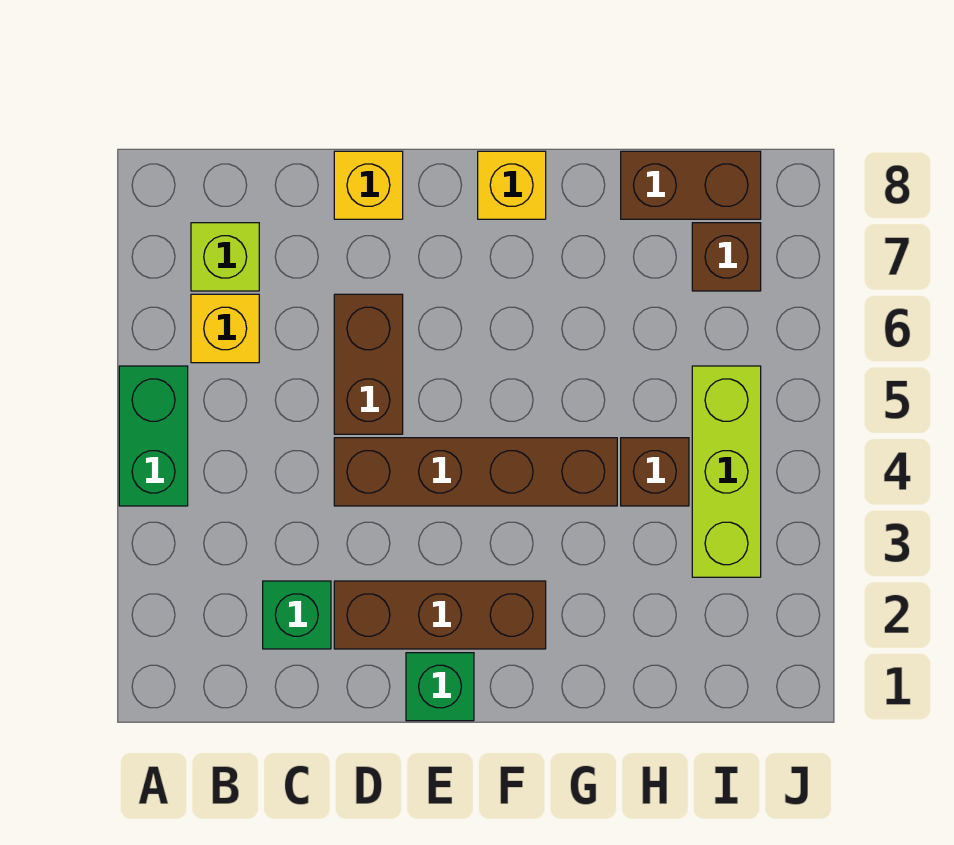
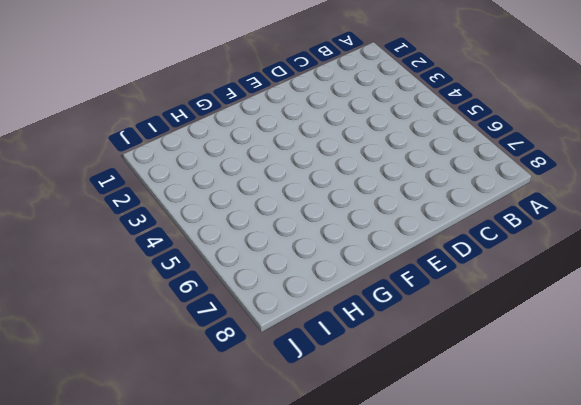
none -> green brick A4:A5 level 1
none -> yellow brick B6 level 1
none -> lime brick B7 level 1

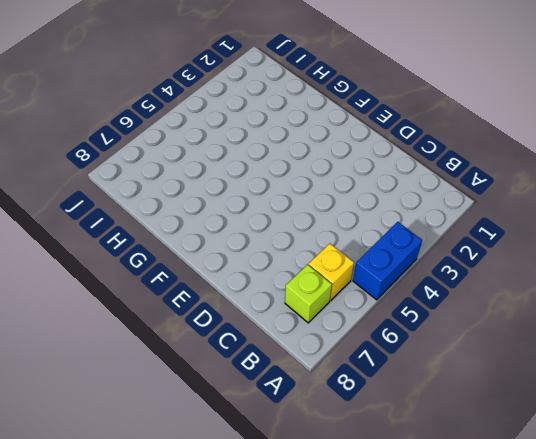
blue brick A4:A5 level 1 -> green brick A4:A5 level 1
none -> green brick C2 level 1
none -> brown brick D2:F2 level 1
none -> brown brick D4:G4 level 1

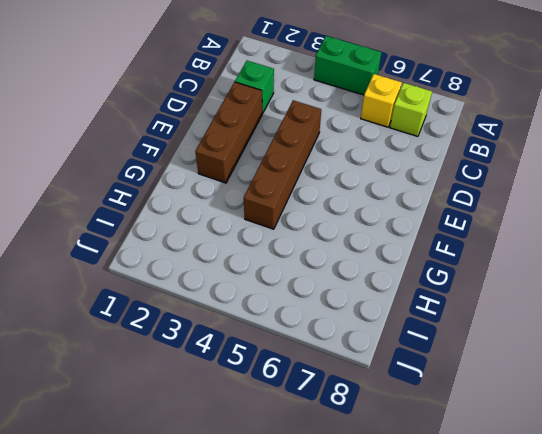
none -> brown brick D5:D6 level 1
none -> yellow brick D8 level 1
none -> green brick E1 level 1

